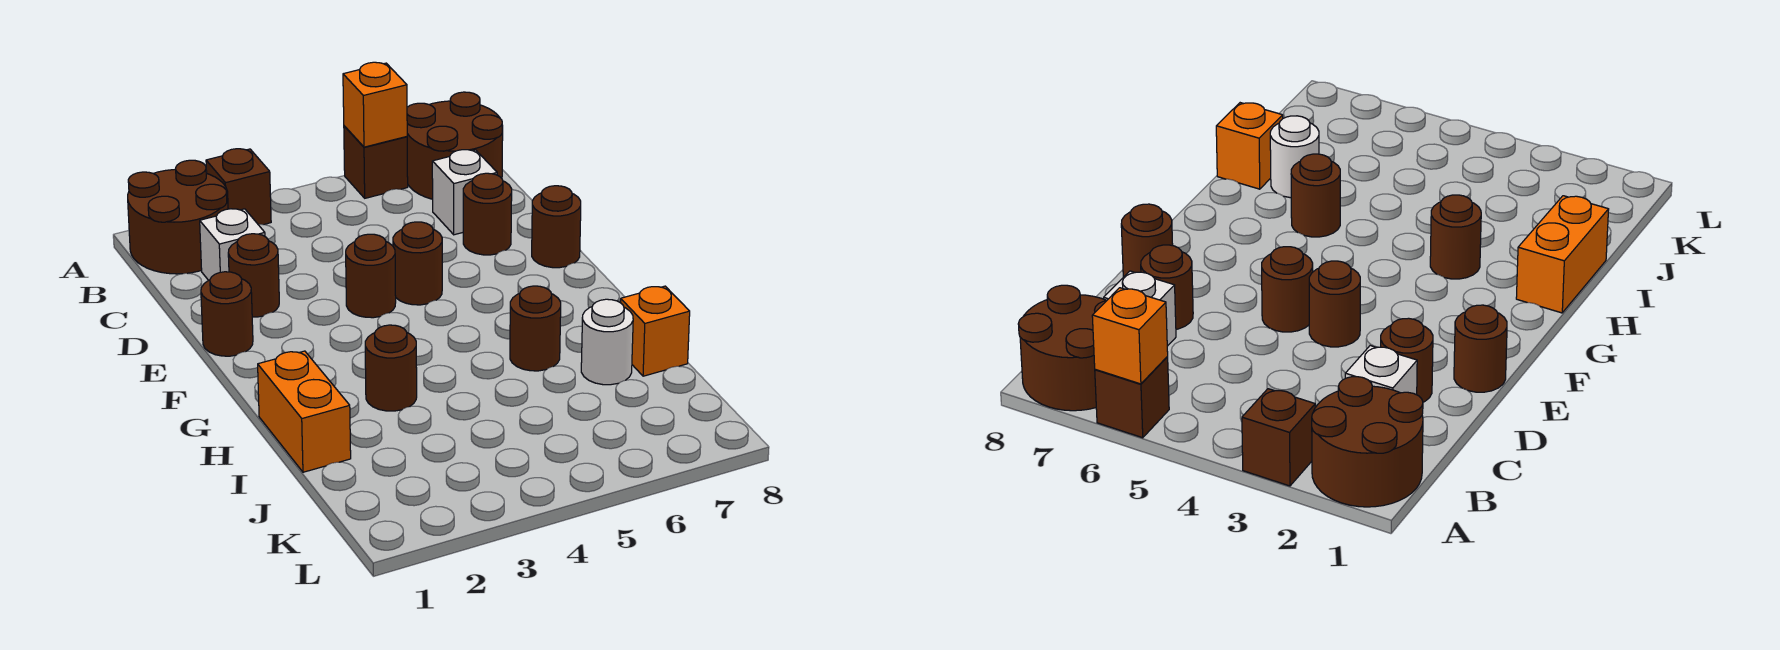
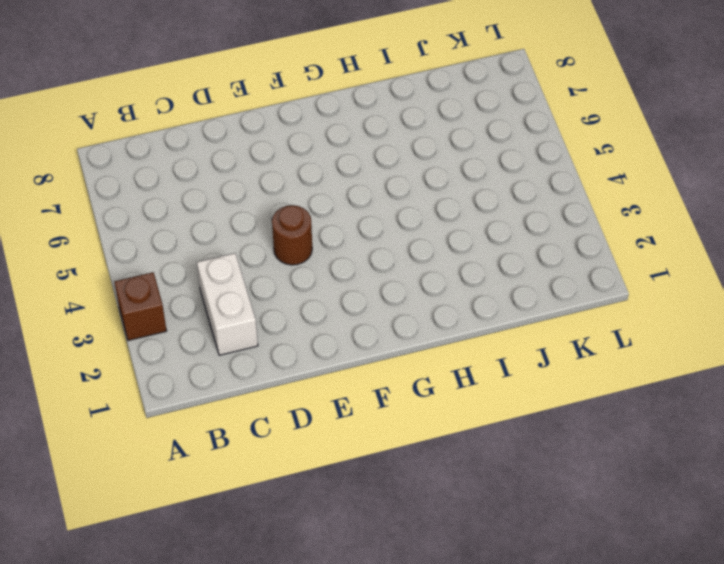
white brick C2:C3 level 1 -> white brick C2 level 1
none -> brown round brick A1:B2 level 1
none -> brown brick A6 level 1
none -> brown round brick A7:B8 level 1

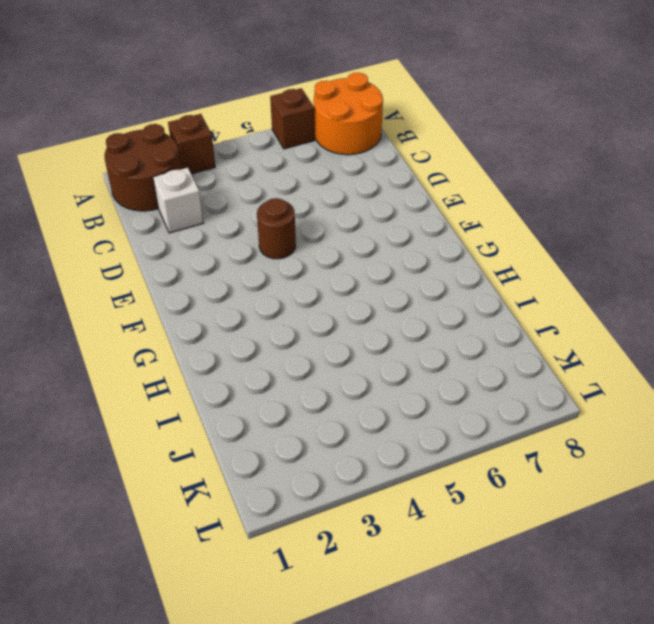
orange round brick A7:B8 level 1 -> brown round brick A7:B8 level 1
none -> white brick C7 level 1
none -> brown round brick D2 level 1
none -> brown round brick D7 level 1

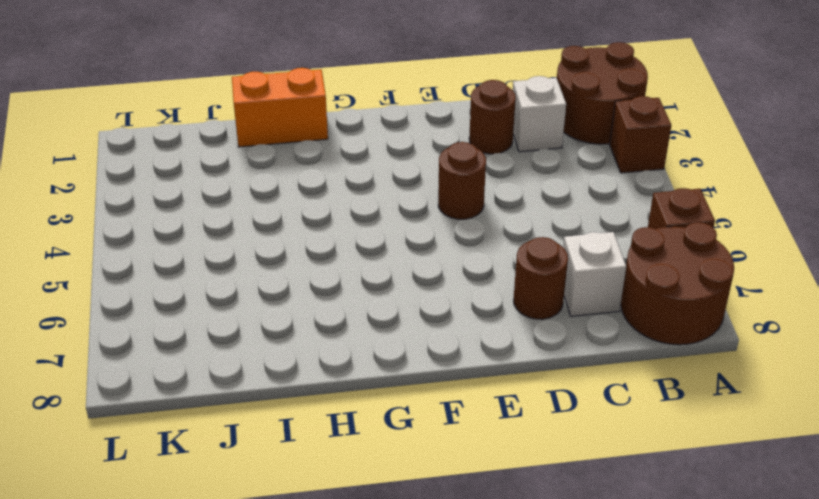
none -> brown round brick E1 level 1
none -> brown round brick E5 level 1
none -> brown round brick E8 level 1

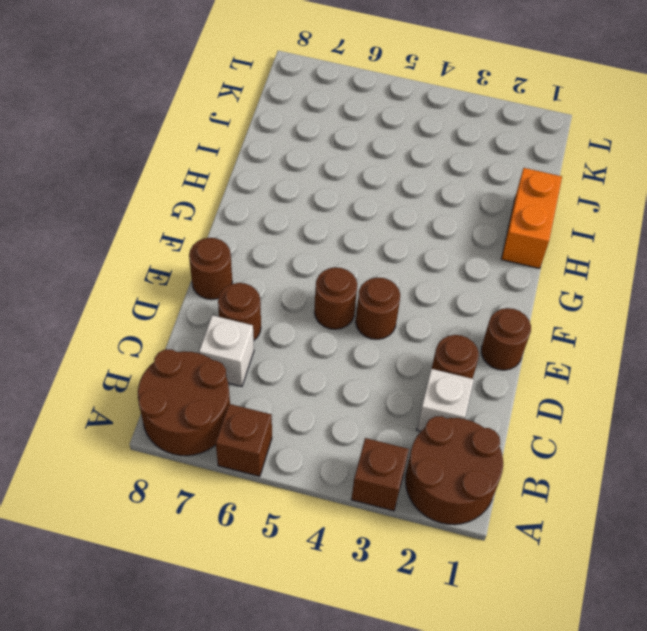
none -> brown round brick H3 level 1
none -> brown round brick H6 level 1
none -> white round brick I7 level 1

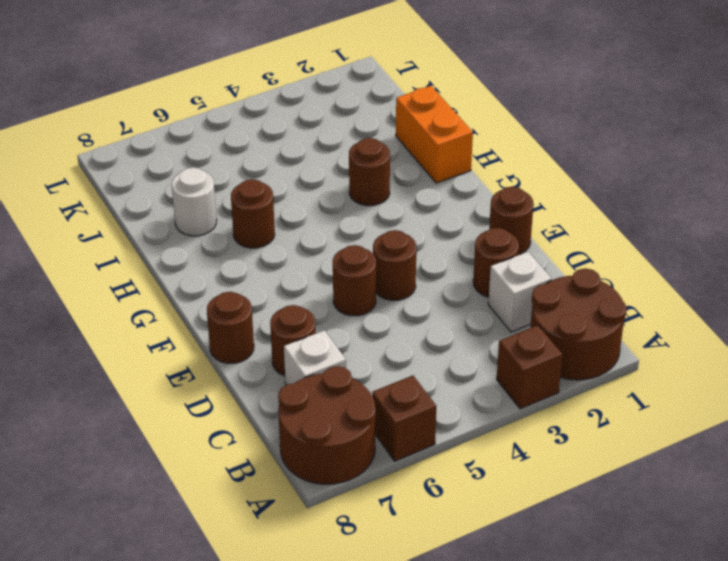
none -> orange brick I8 level 1
none -> orange brick A6 level 2

